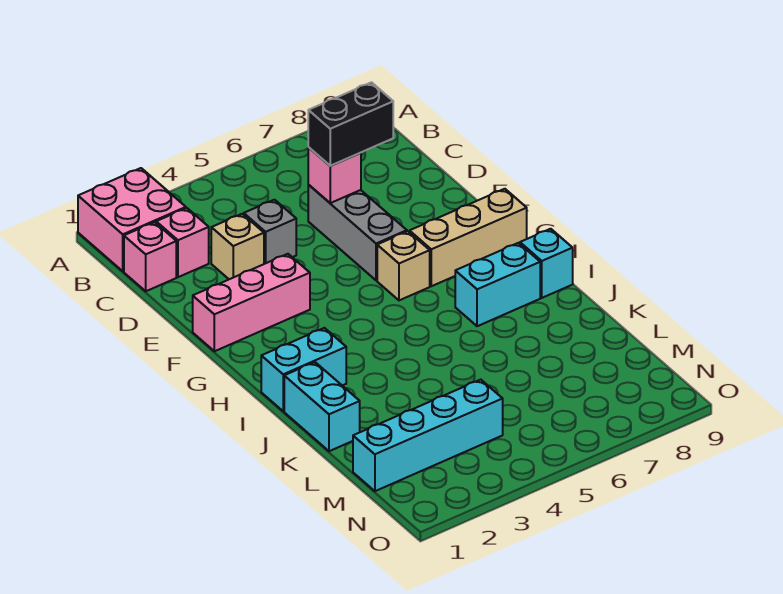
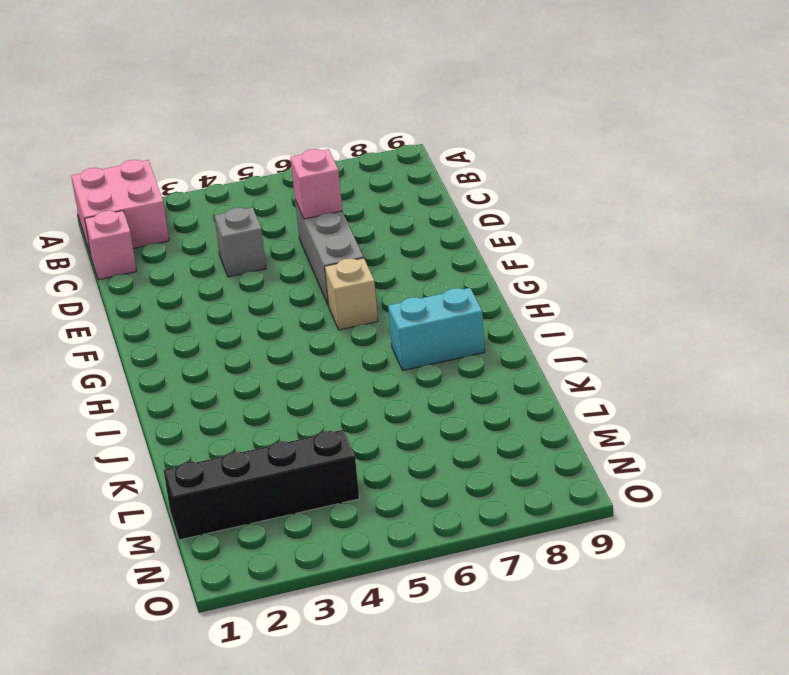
black brick M1:M4 level 1 -> cyan brick M1:M4 level 1
none -> pink brick C2 level 1
none -> tan brick D3 level 1
none -> pink brick F1:F3 level 1

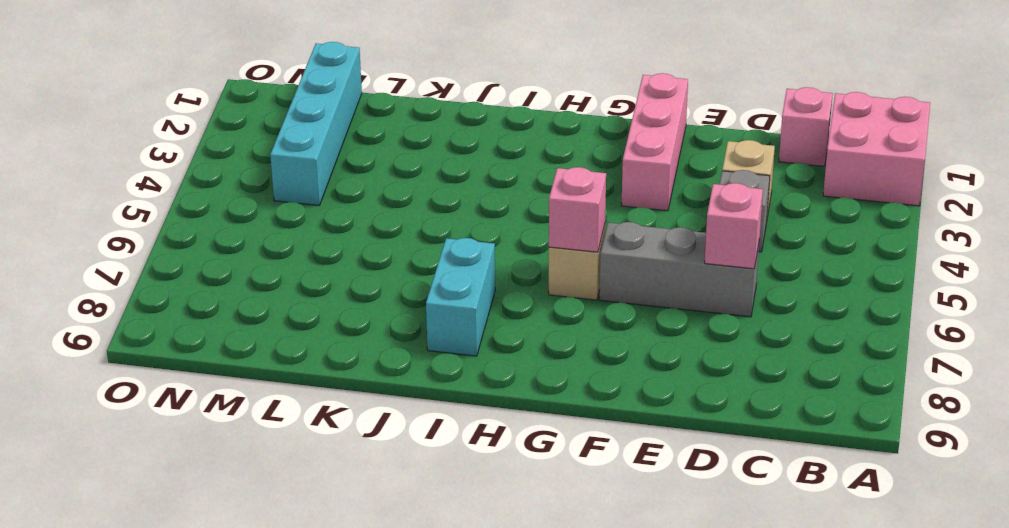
pink brick G6 level 2 -> pink brick C2 level 1
none -> tan brick G7:G9 level 1
none -> cyan brick I1:I2 level 1
none -> cyan brick I9 level 1

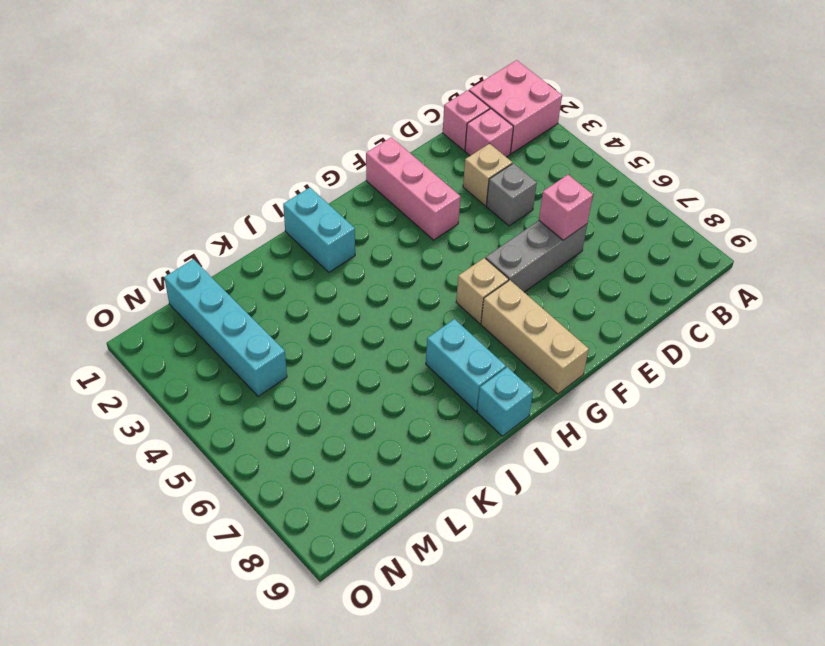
none -> cyan brick J1:K1 level 1
none -> black brick D6:D7 level 3

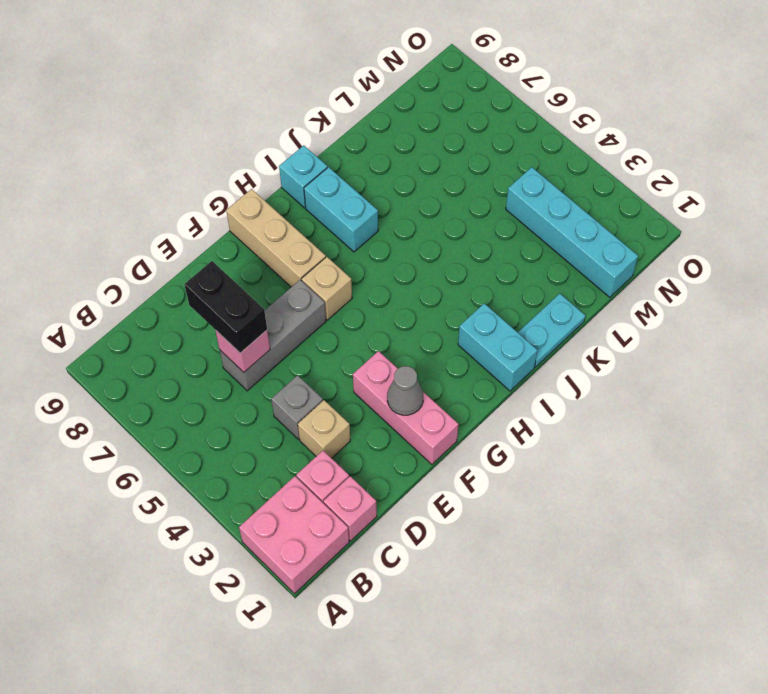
grey cone F2 level 2 -> none
cyan plate J1:K1 level 1 -> cyan brick J1:K1 level 1

